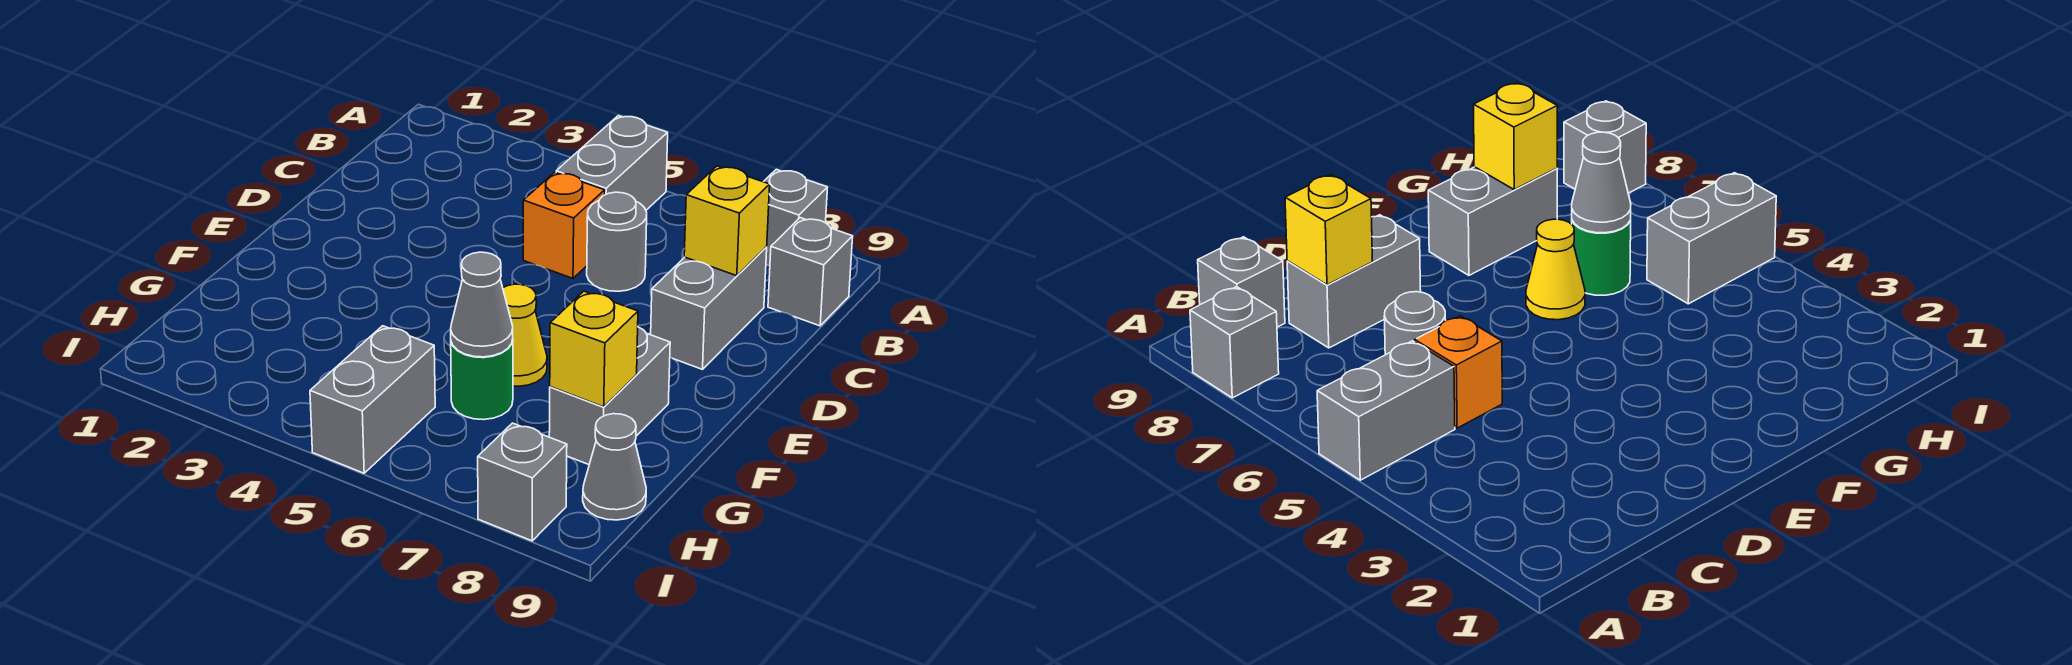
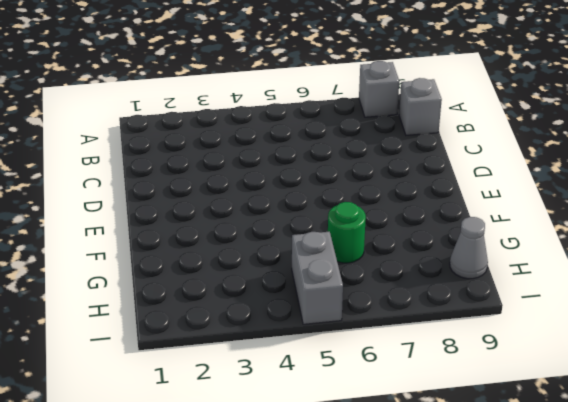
none -> grey brick A5:B5 level 1
none -> orange brick C5 level 1
none -> grey round brick C6 level 1

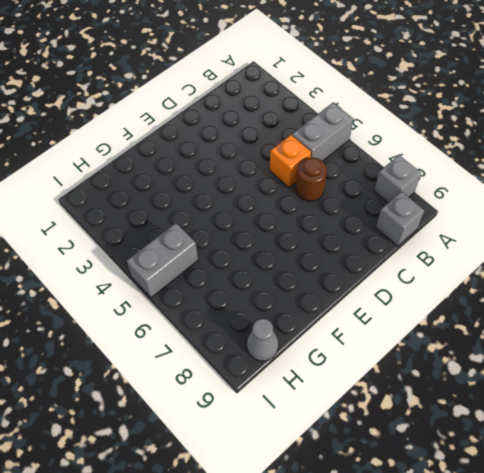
brown round brick C6 level 1 -> grey round brick C6 level 1
none -> grey brick C8:D8 level 1
none -> yellow cone F6 level 1
none -> grey brick F8:G8 level 1

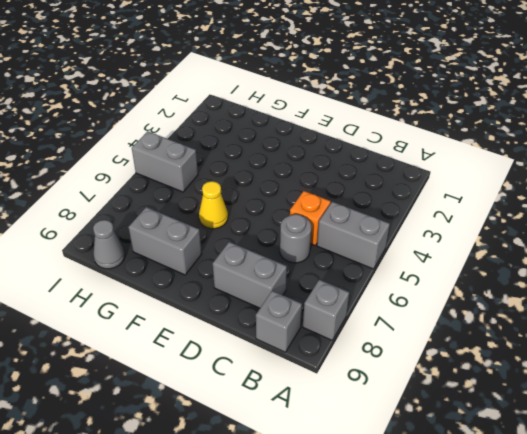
none -> green round brick G6 level 1
none -> grey brick I8 level 1
none -> yellow brick C8 level 2

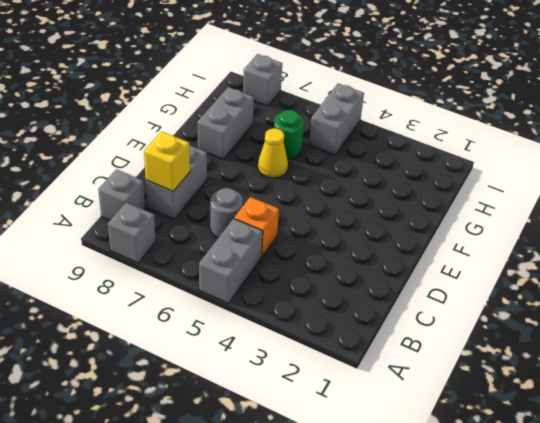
none -> grey cone H9 level 1
none -> grey cone G6 level 2
none -> yellow brick G8 level 2

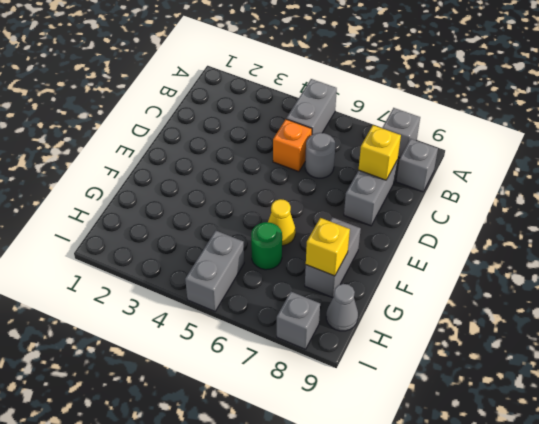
none -> grey cone G6 level 2

